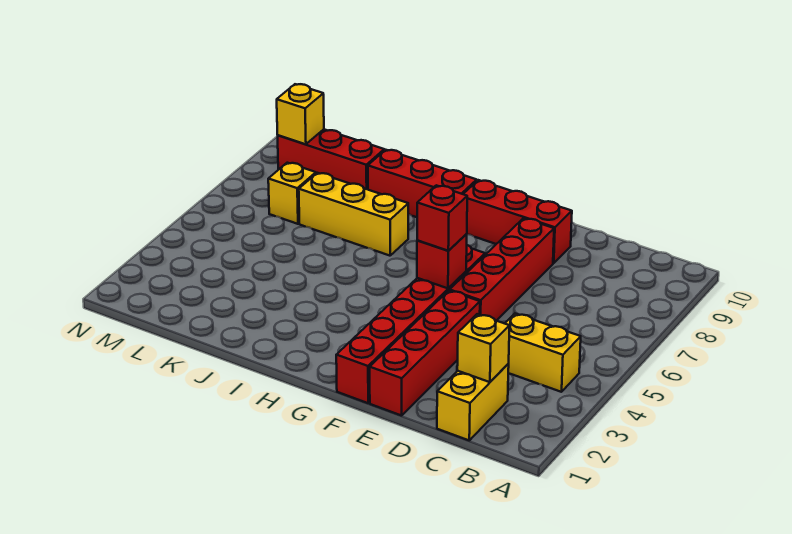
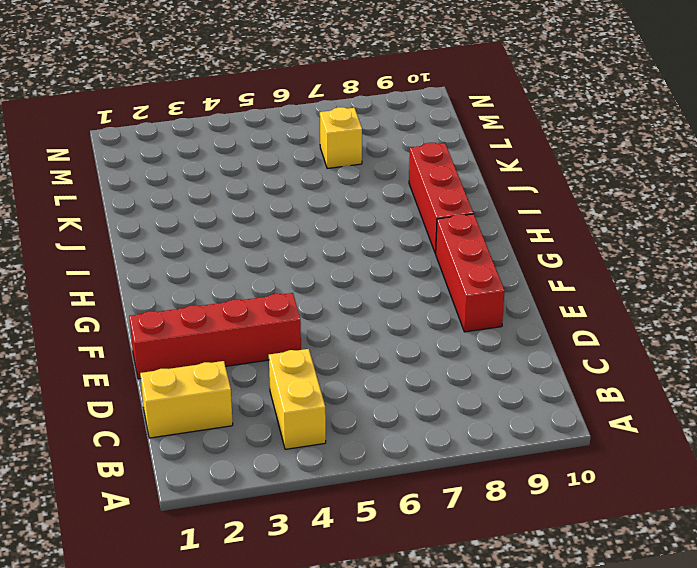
none -> red brick E5:E8 level 1
none -> red brick F1:F6 level 1
none -> yellow brick I7:K7 level 1

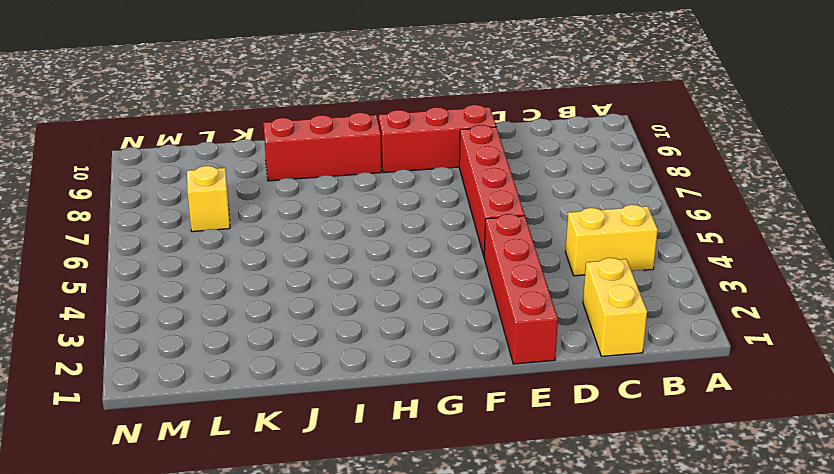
none -> red brick F1:F6 level 1
none -> yellow brick I7:K7 level 1
none -> red brick K9:M9 level 1

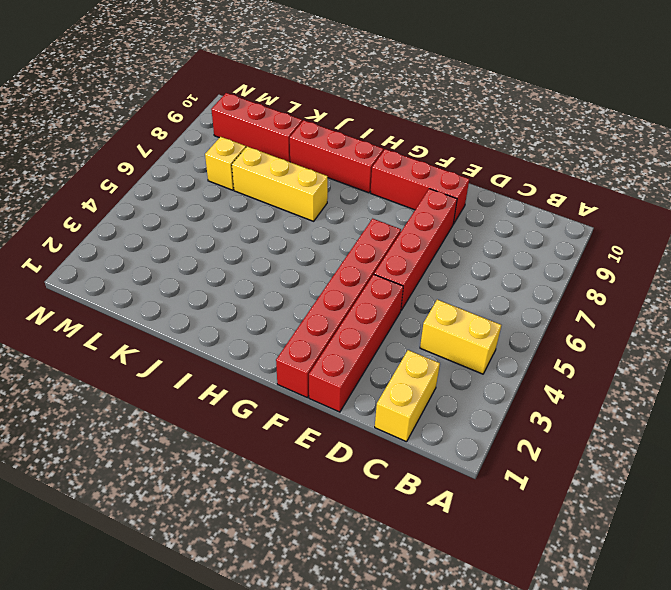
none -> yellow brick C2 level 2
none -> red brick F5 level 2
none -> yellow brick M9 level 2

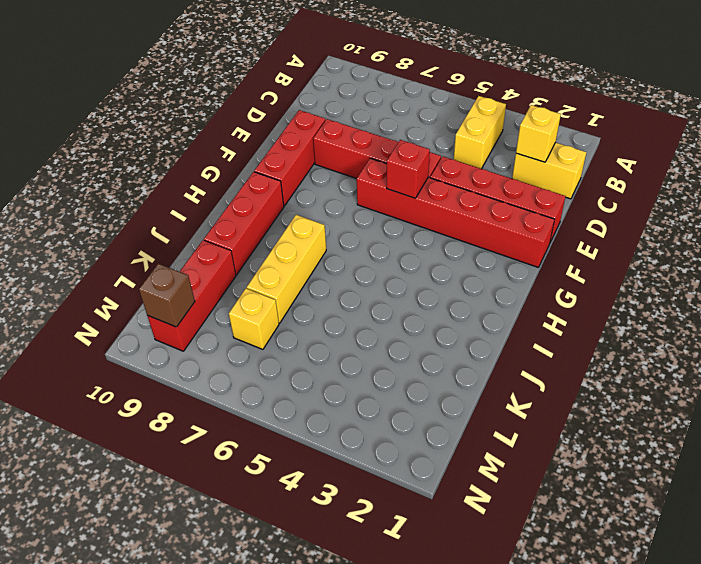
brown brick M9 level 2 -> yellow brick M9 level 2
none -> red brick F5 level 3

